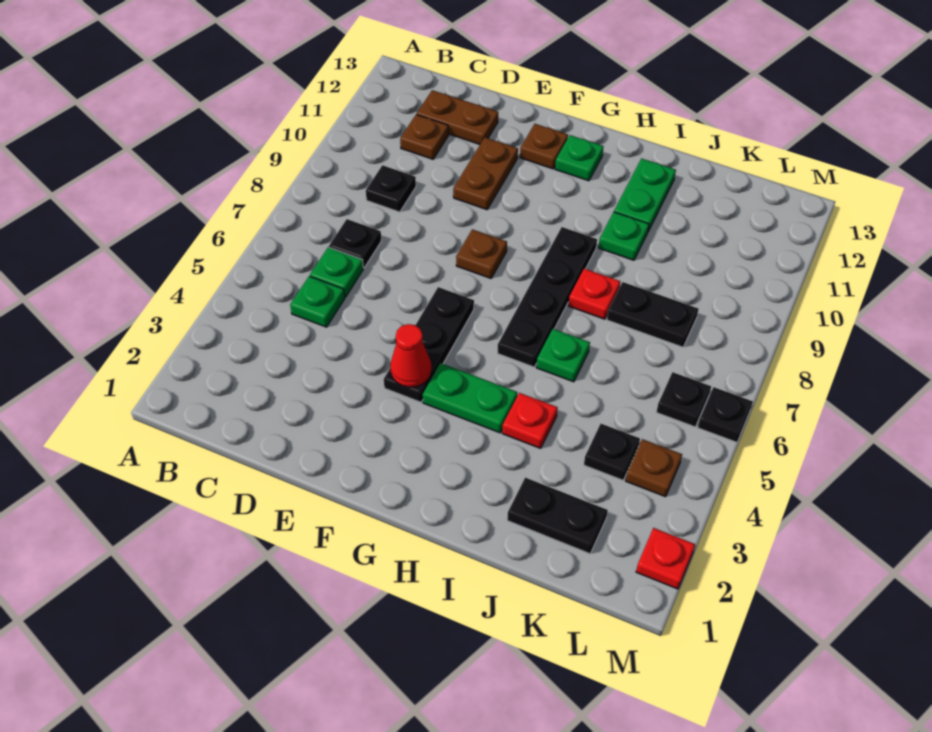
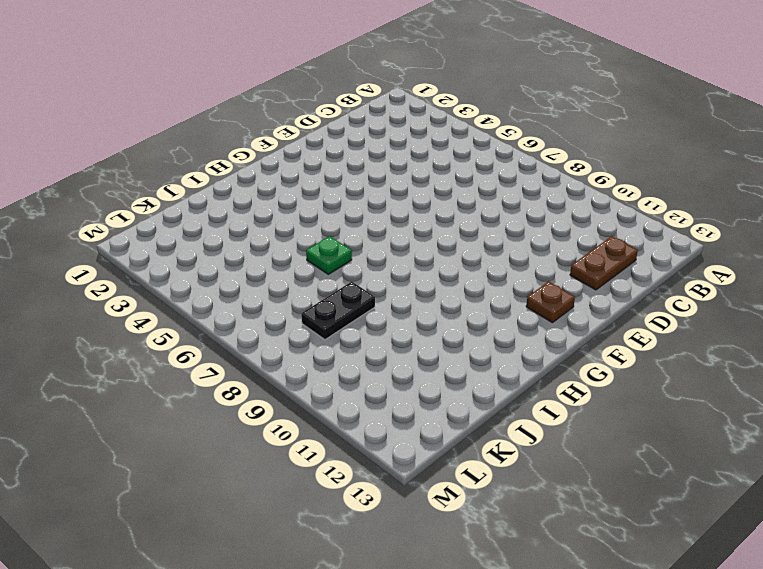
none -> green plate C5 level 1
none -> green plate C6 level 1
none -> black plate C7 level 1

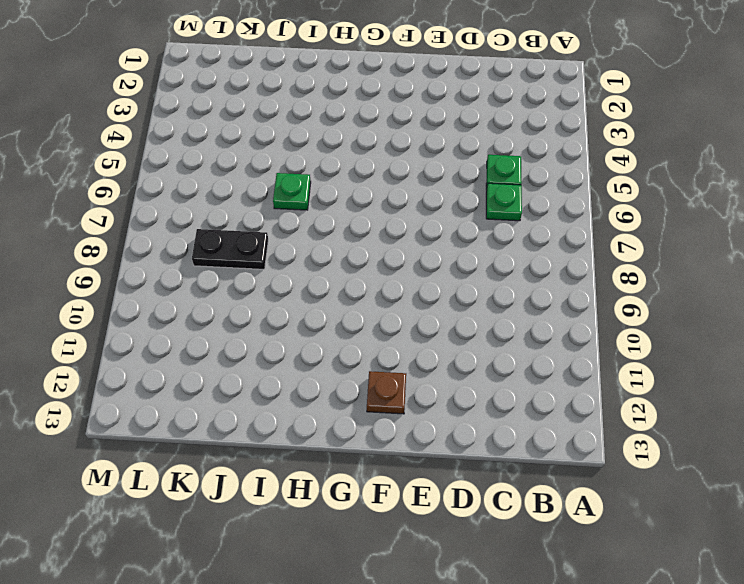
none -> black plate C7 level 1
none -> black plate C9 level 1
none -> brown plate C11 level 1

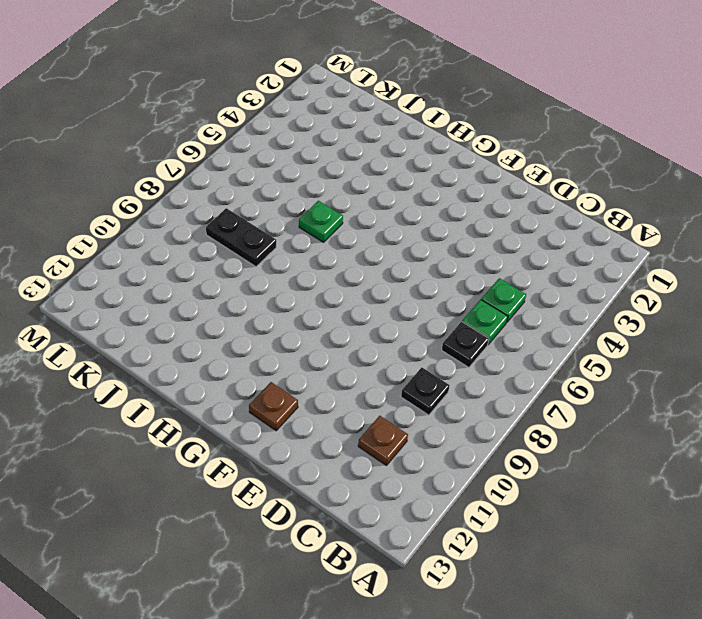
none -> brown plate C12:D12 level 1
none -> brown plate E10:E11 level 1
none -> black plate F4:F6 level 1

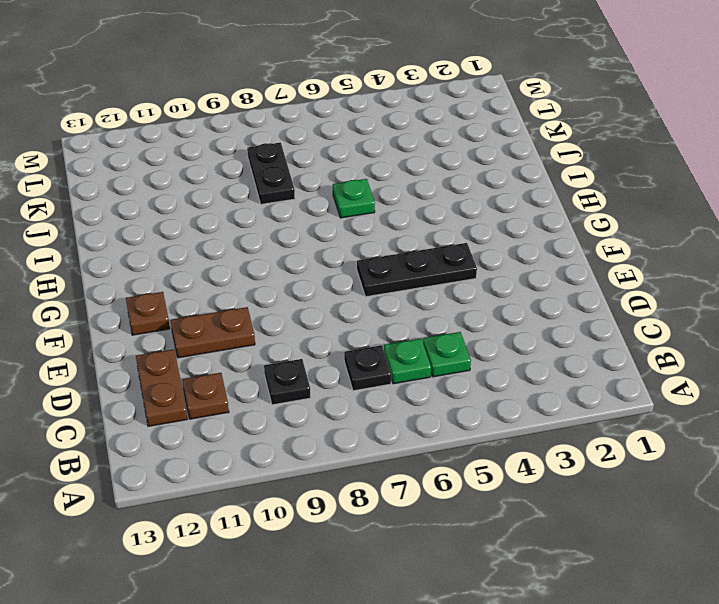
none -> brown plate F8 level 1
none -> green plate G4:H4 level 1
none -> green plate G12 level 1

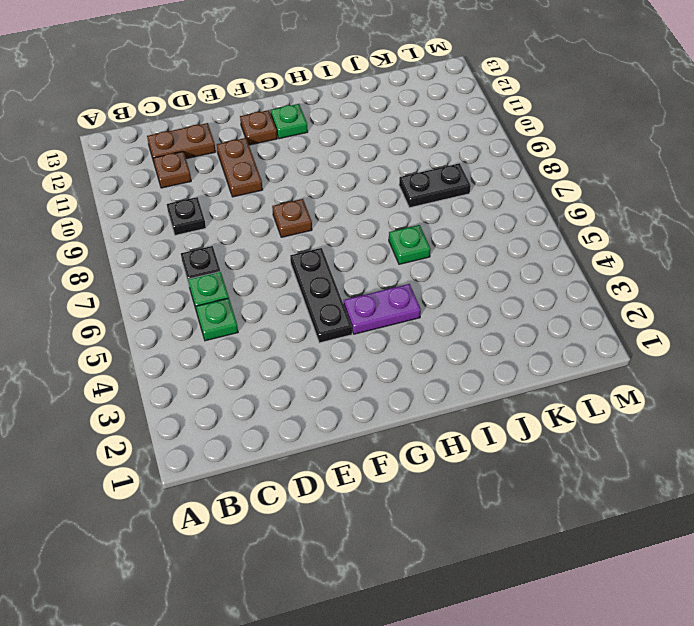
purple plate G4:H4 level 1 -> green plate G4:H4 level 1
none -> black plate H6:H9 level 1
none -> red plate I4 level 1
none -> red plate I8 level 1

